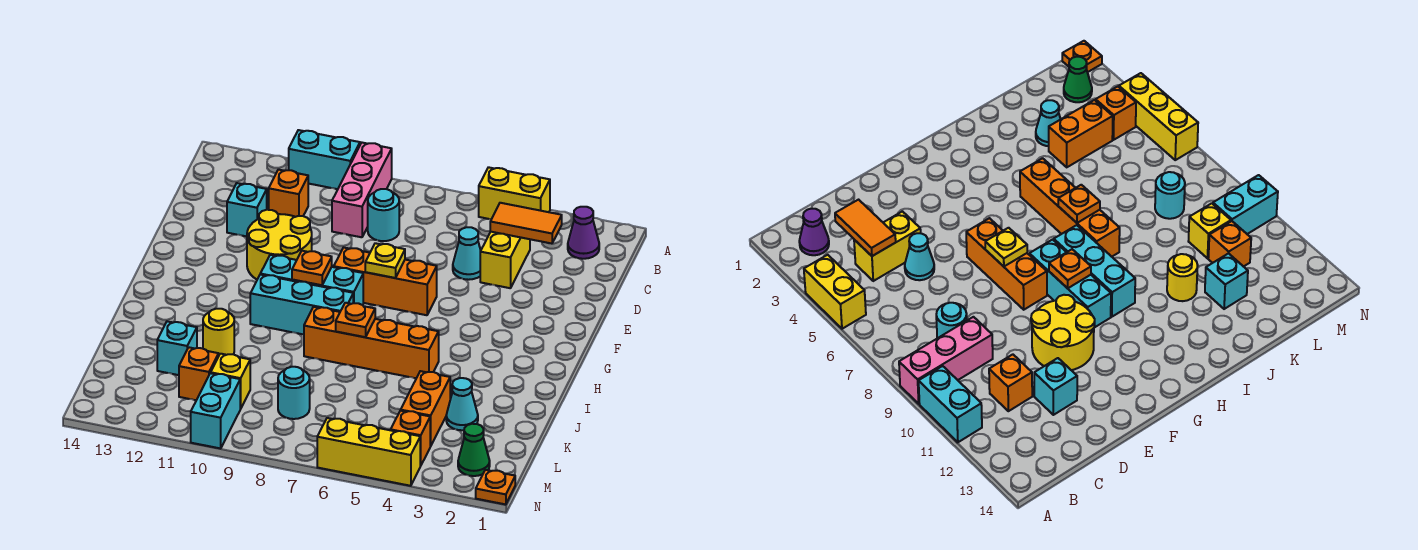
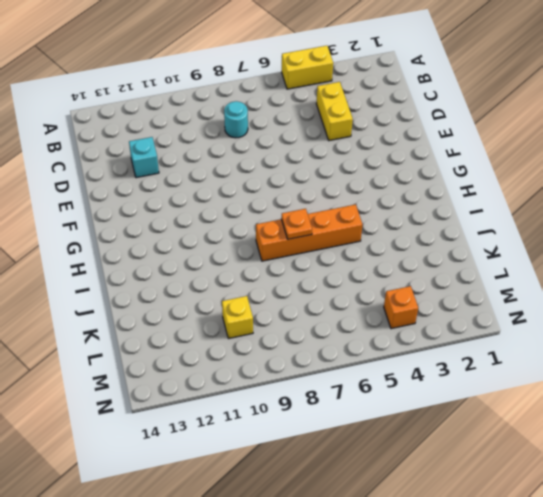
none -> pink brick A9:C9 level 1
none -> cyan brick A10:A11 level 1
none -> purple cone B2 level 1
none -> orange brick C11 level 1

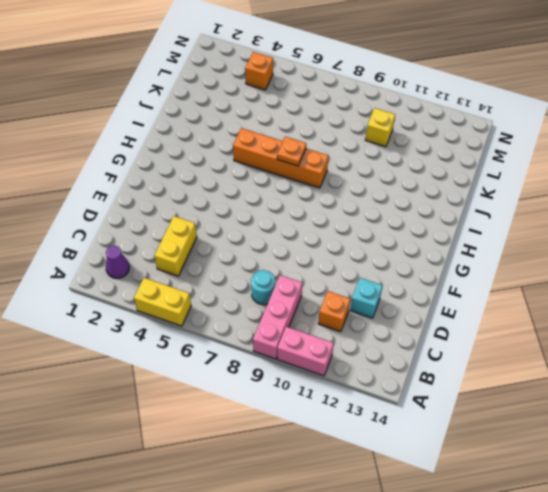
pink brick A10:A11 level 1 -> cyan brick A10:A11 level 1
none -> cyan cone D5 level 1
none -> yellow round brick E10:F11 level 1
none -> orange brick F6:F8 level 1
none -> cyan brick G8:G10 level 1

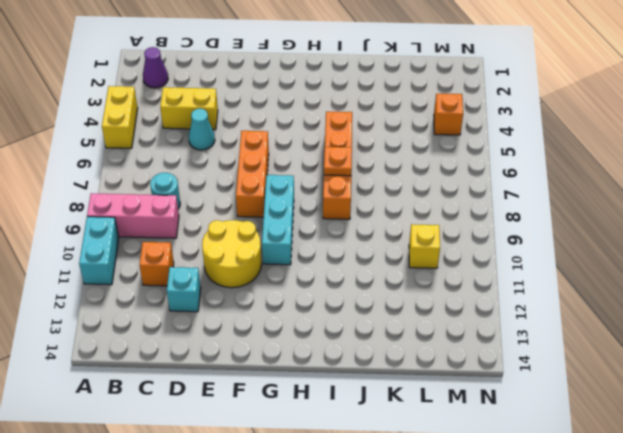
none -> cyan brick H8:H10 level 1
none -> yellow round brick J11 level 1
none -> cyan cone K3 level 1
none -> orange brick K4:L4 level 1

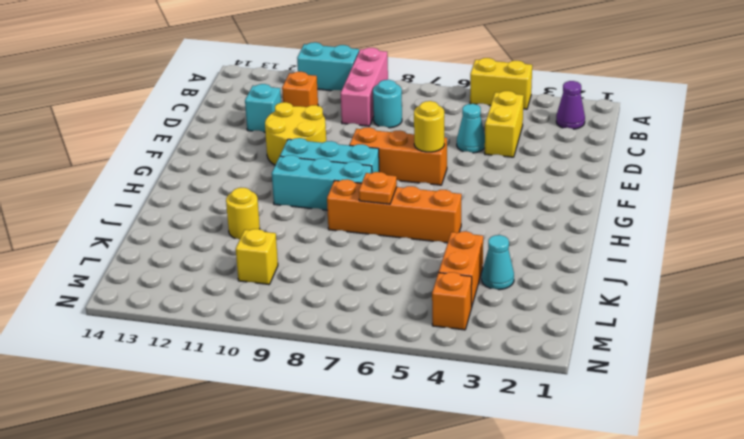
yellow round brick F6 level 2 -> none
none -> cyan brick K12 level 1
none -> cyan round brick L8 level 1
none -> orange brick L11 level 1
none -> green cone M2 level 1

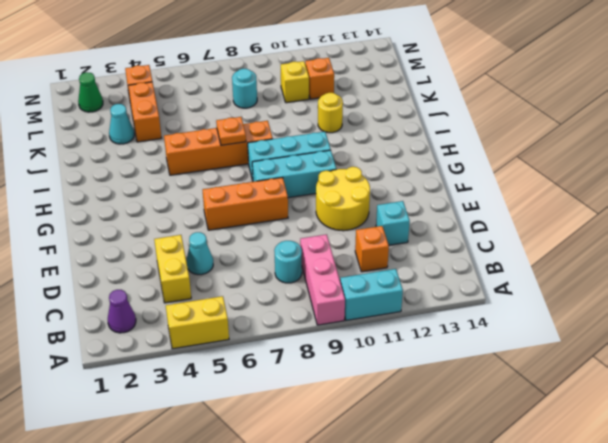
none -> cyan brick K12 level 1
none -> cyan brick M10:N10 level 1
none -> orange plate N1 level 1
none -> yellow brick N4:N6 level 1

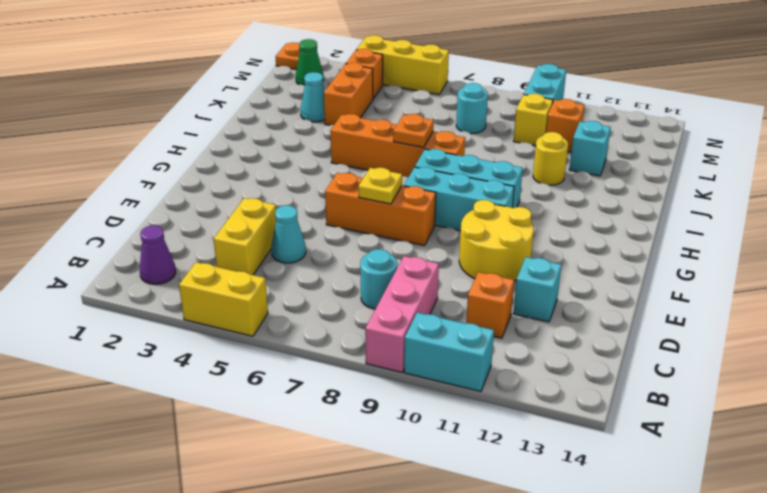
none -> orange tile C3:C4 level 2
none -> orange plate G9 level 2

